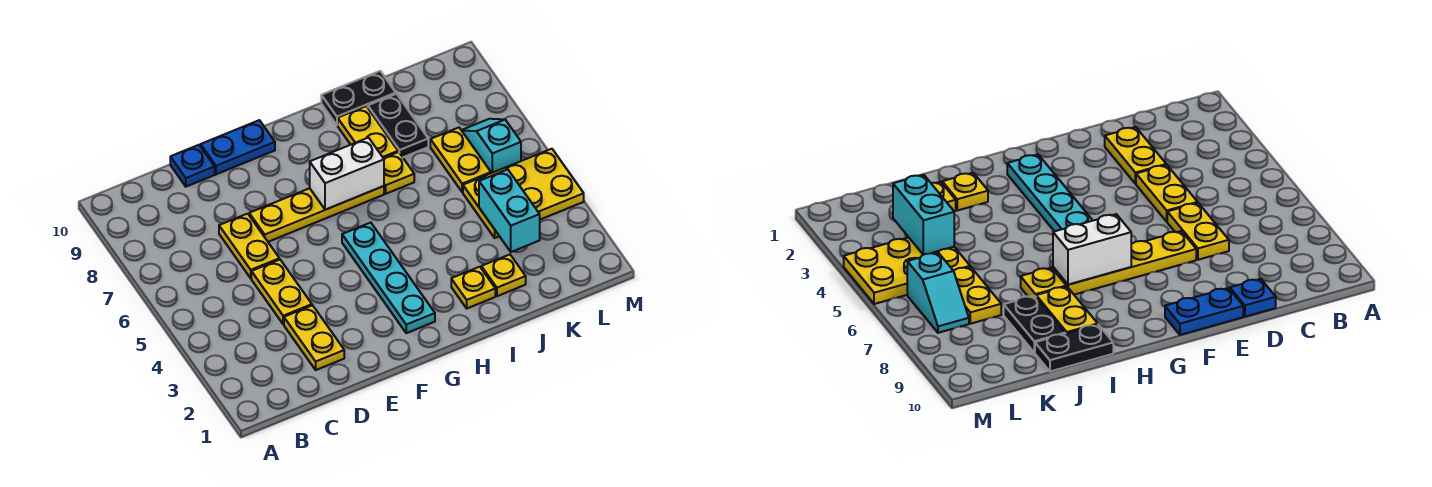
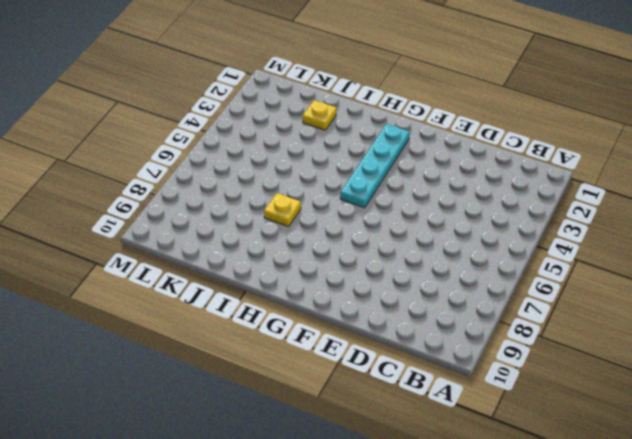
none -> yellow plate D2:D3 level 1
none -> yellow plate D4:D5 level 1
none -> yellow plate D6:D7 level 1

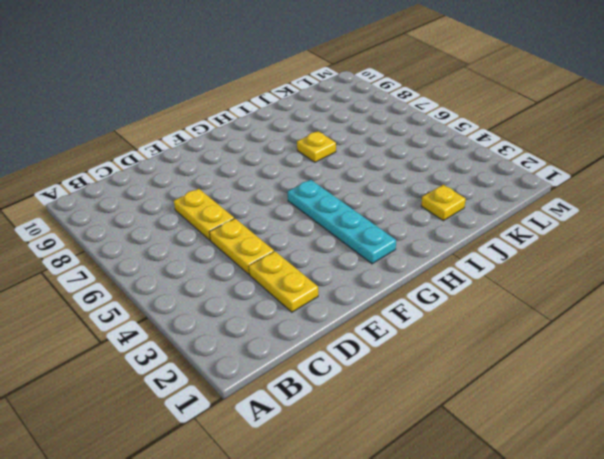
none -> blue plate D10 level 1
none -> yellow plate E7:H7 level 1
none -> blue plate E10:F10 level 1

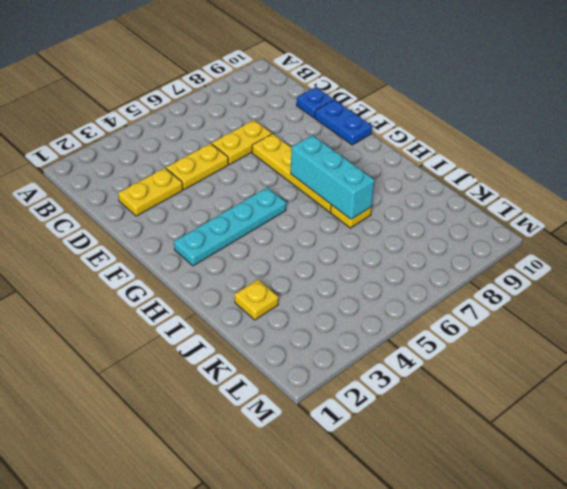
cyan brick G7:I7 level 2 -> white brick G7:H7 level 2
none -> yellow plate I2 level 1
none -> yellow plate I8:I9 level 1
none -> black plate I10:J10 level 1

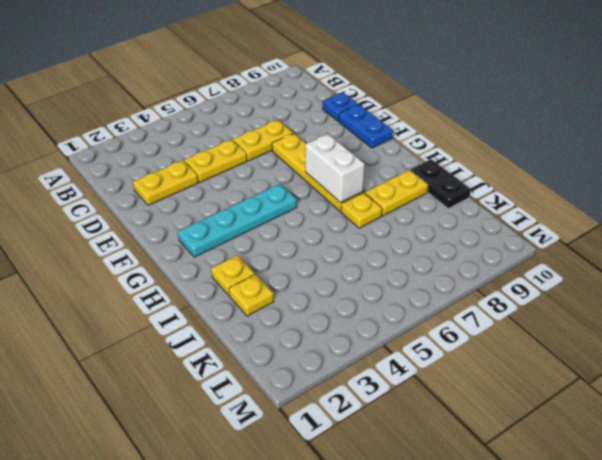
none -> black plate J8:J9 level 1
none -> yellow plate K4:M5 level 1
none -> yellow plate K6:K7 level 1

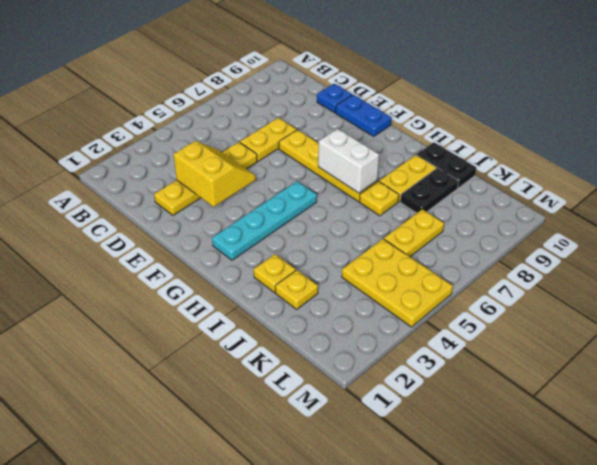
yellow slope D3:E4 level 2 top 3 -> none
none -> cyan slope L6:L7 level 1 top 6
none -> cyan brick K3:K4 level 2

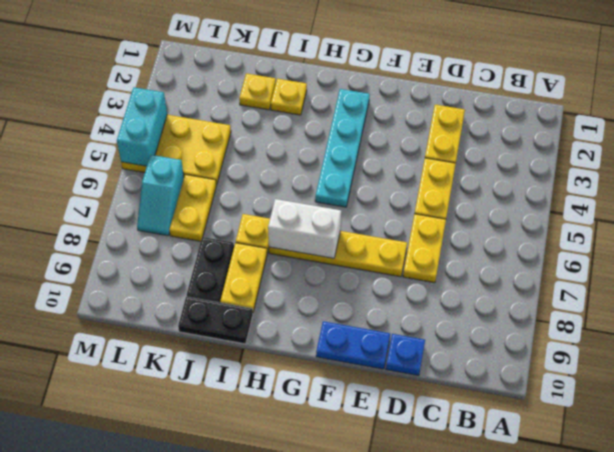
cyan brick M4:M5 level 2 -> cyan brick K3:K4 level 2

